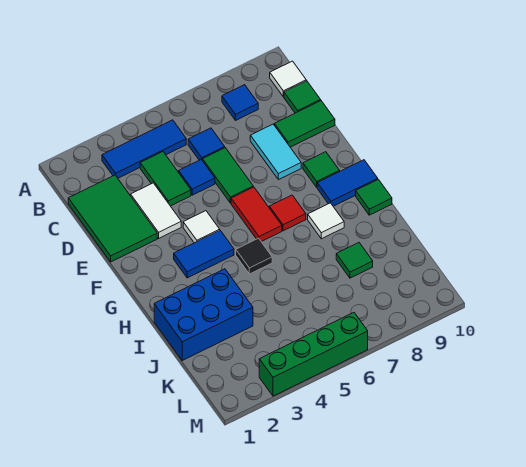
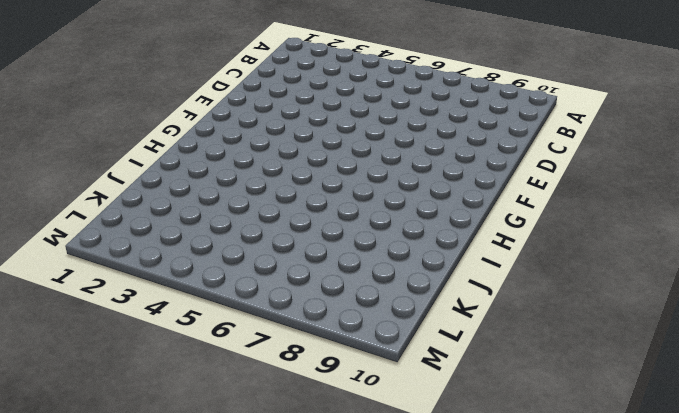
none -> blue tile B3:B5 level 1
none -> blue tile B8 level 1
none -> white tile B10 level 1

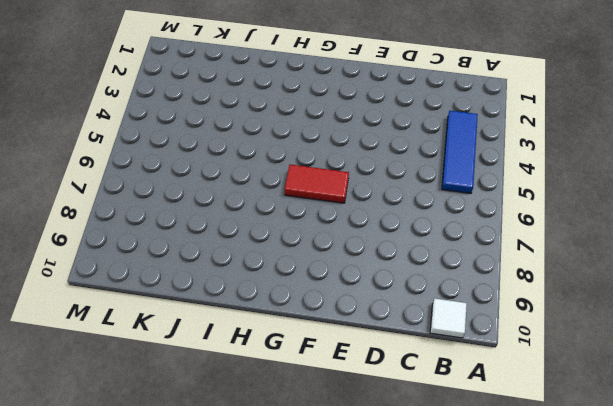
none -> blue tile B8 level 1
none -> green tile C1:E2 level 1
none -> green tile C4:D4 level 1

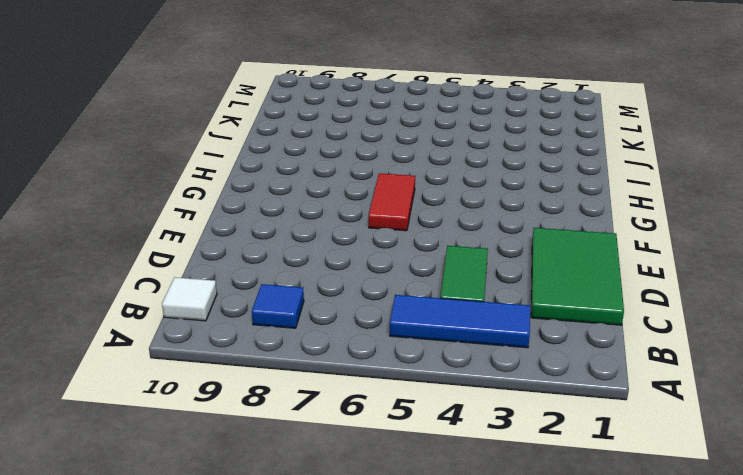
none -> blue tile C6 level 1
none -> green tile C10 level 1
none -> white tile D3:E3 level 1

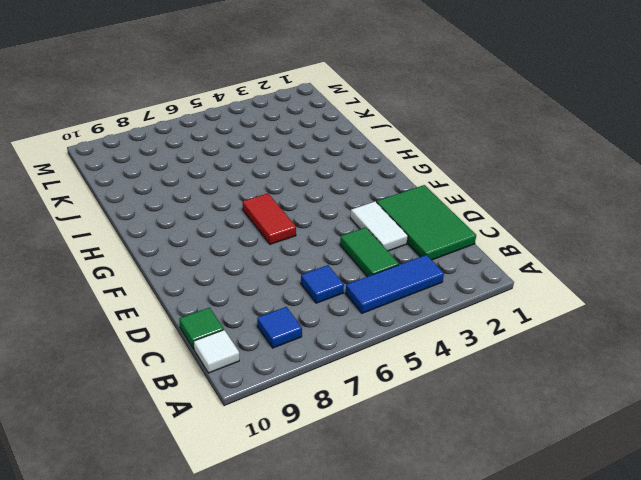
none -> blue tile D5 level 1
none -> green tile D6:E6 level 1
none -> cyan tile D8:E8 level 1

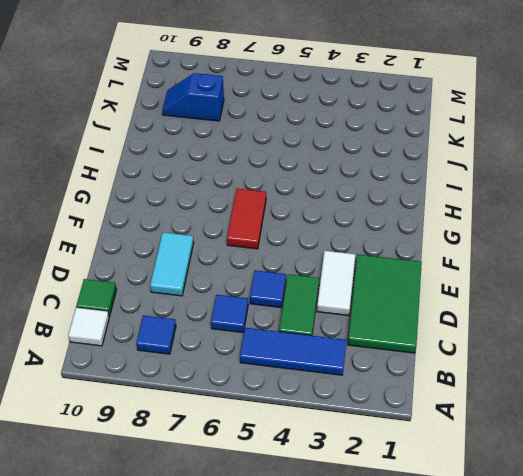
blue slope K8:K9 level 1 top 8 -> none
none -> green tile D6:E6 level 1
none -> green tile D9:D10 level 1
none -> white tile F4 level 1

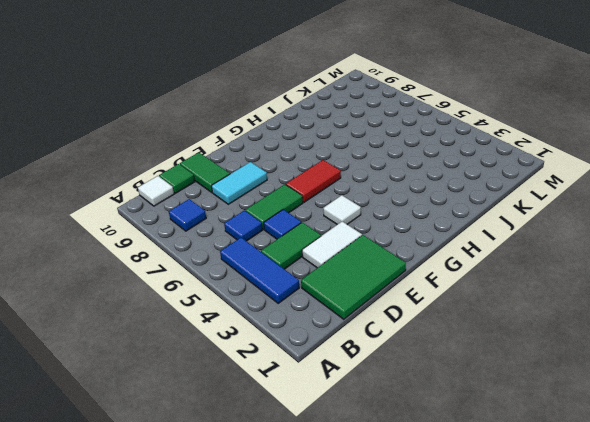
none -> green tile F9 level 1
none -> blue tile G3:G4 level 1
none -> red tile G7 level 1

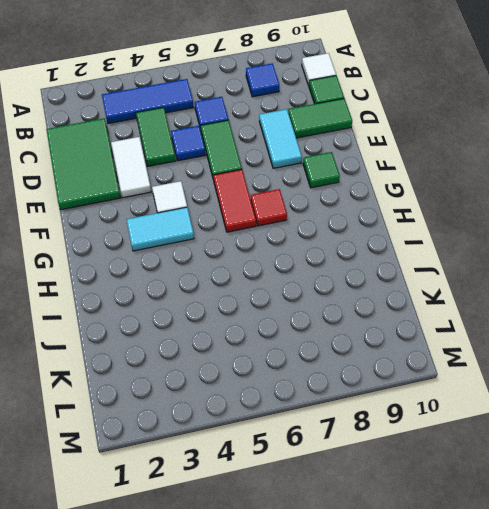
cyan tile G3:G4 level 1 -> blue tile G3:G4 level 1
none -> blue tile G9:G10 level 1
none -> black tile H5 level 1
none -> white tile H8 level 1

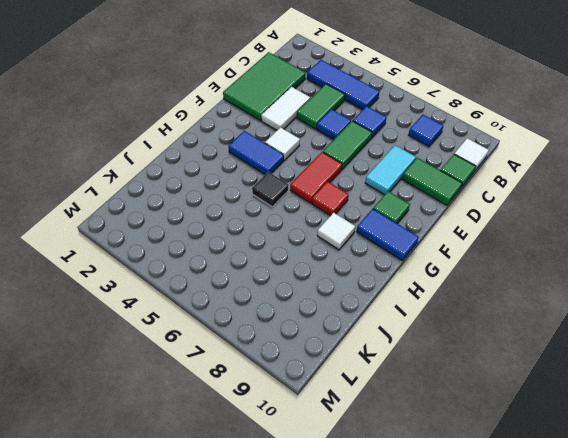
none -> green tile H10 level 1
none -> blue brick I1:J3 level 1
none -> green tile J8 level 1

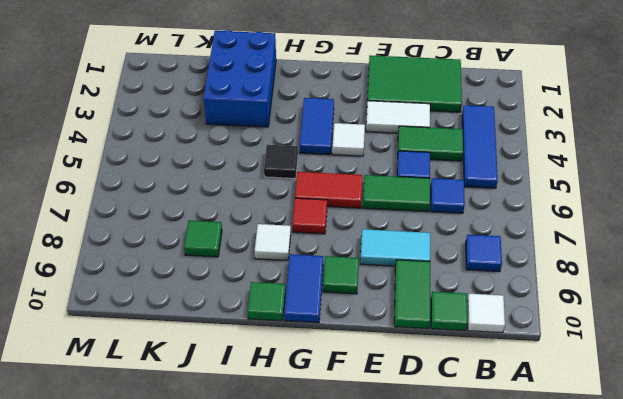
none -> green brick M3:M6 level 1

